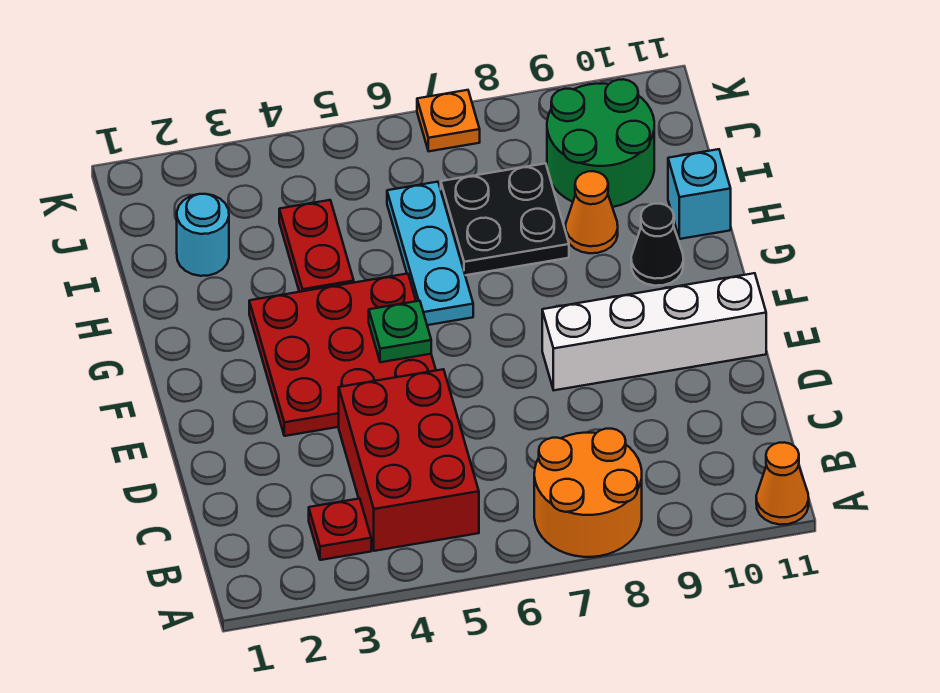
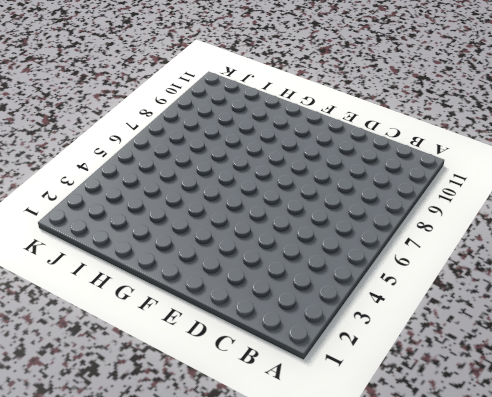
none -> orange round brick A7:B8 level 1
none -> orange cone A11 level 1
none -> red plate B3 level 1

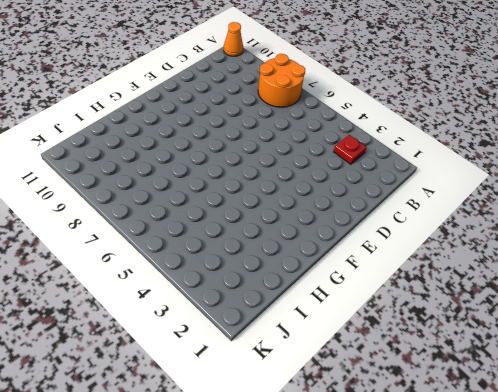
none -> red brick B4:D5 level 1
none -> red plate E3:G5 level 1
none -> white brick E8:E11 level 1

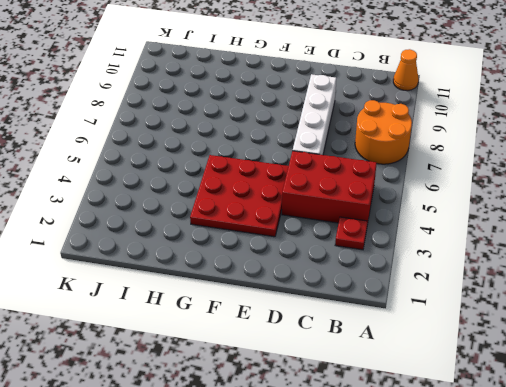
white brick D6:D9 level 1 -> white brick E8:E11 level 1
none -> cyan plate G6:I6 level 1
none -> black cone G10 level 1
none -> red plate H4:I4 level 1

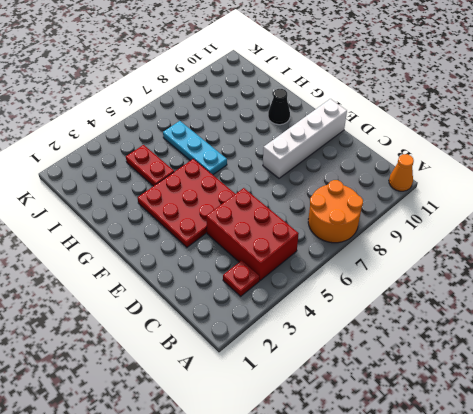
none -> black plate H7:I8 level 1
none -> orange cone H9 level 1
none -> cyan brick H11 level 1

